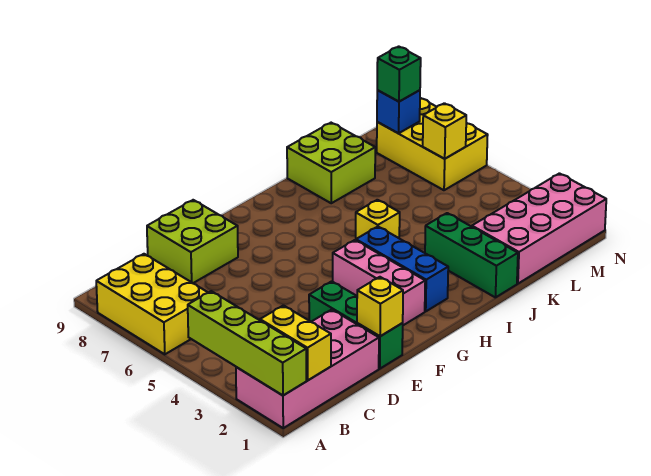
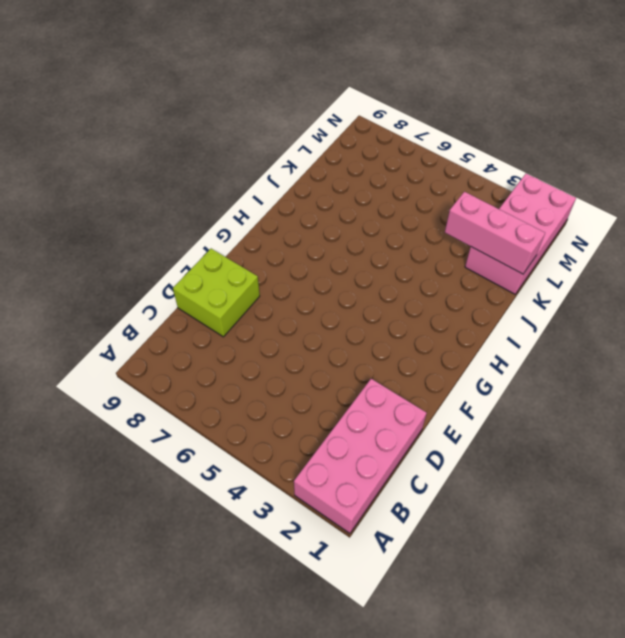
pink brick K1:K3 level 2 -> pink brick G2:G4 level 1
none -> yellow brick A6:B8 level 1
none -> green brick E1:E3 level 1
none -> blue brick H2:H4 level 1

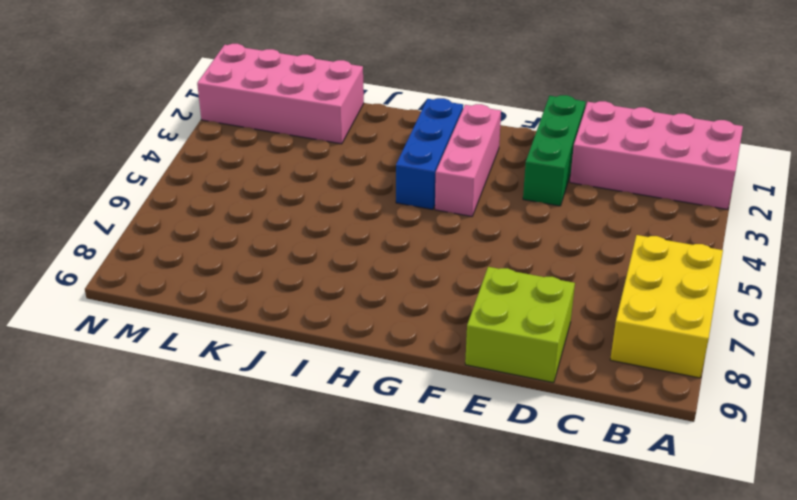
none -> yellow brick I5 level 1
none -> green brick J1:J3 level 1
none -> lime brick J8:K9 level 1

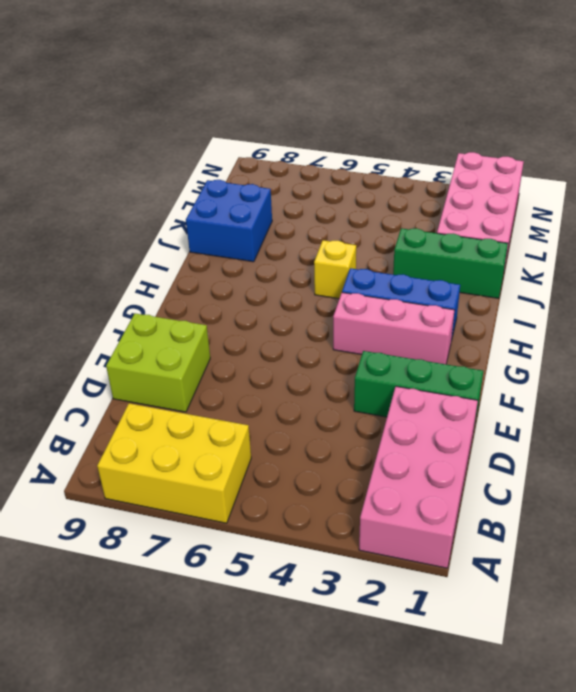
blue brick J8:K9 level 1 -> lime brick J8:K9 level 1
none -> yellow brick M6:N8 level 1
none -> lime brick A1:A4 level 2
none -> yellow brick B1:B2 level 2

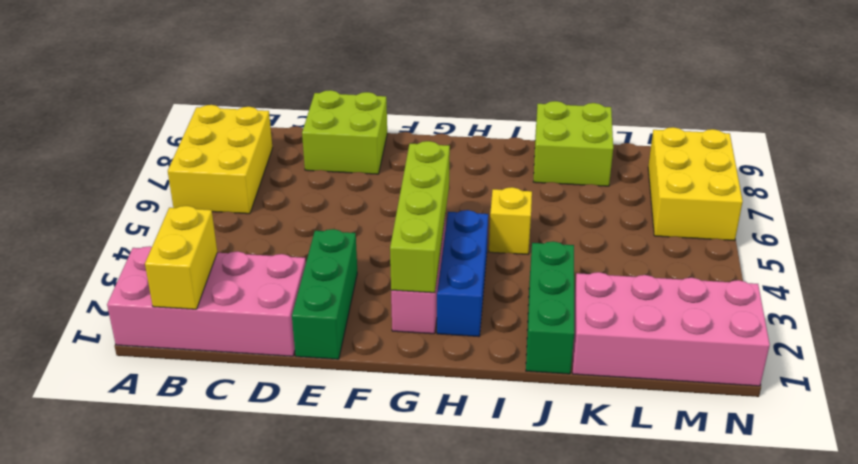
lime brick G2:G5 level 2 -> lime brick A1:A4 level 2
none -> yellow brick E1 level 2
none -> yellow brick M6 level 2
none -> blue brick M8 level 2

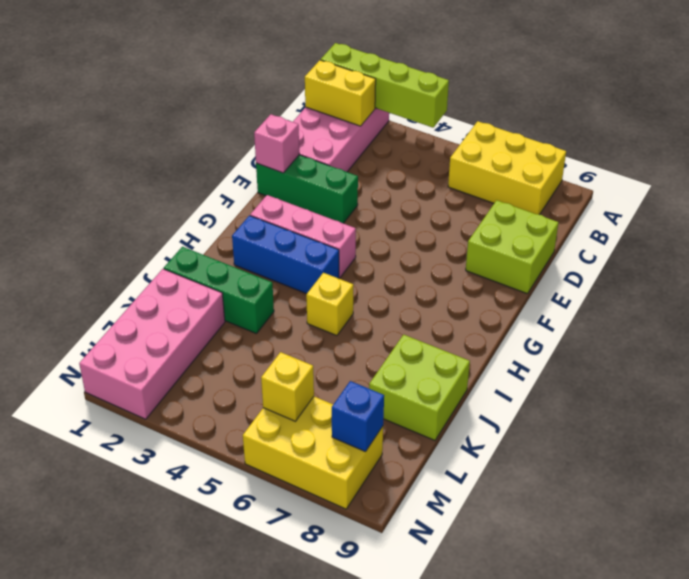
pink brick E1 level 2 -> yellow brick E1 level 2
none -> green brick M8 level 3

